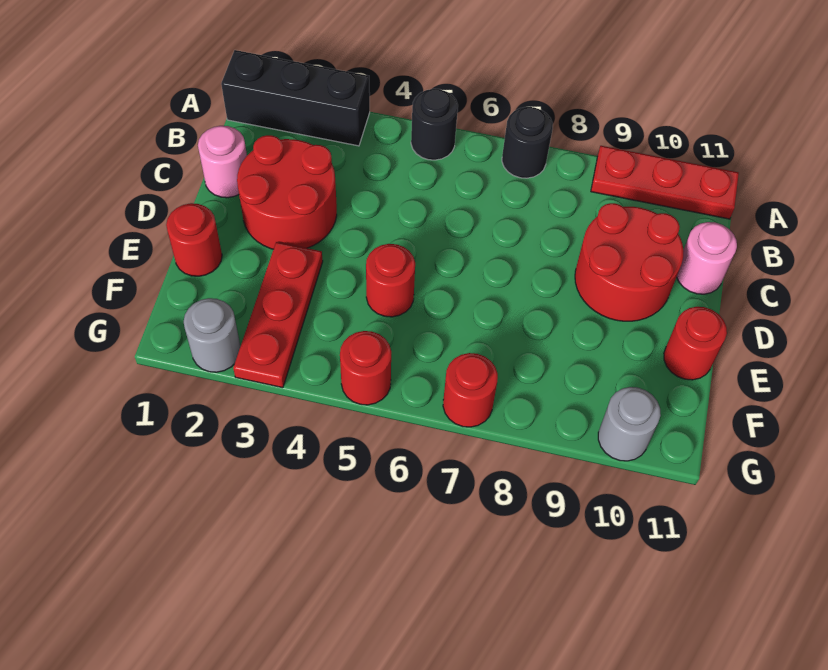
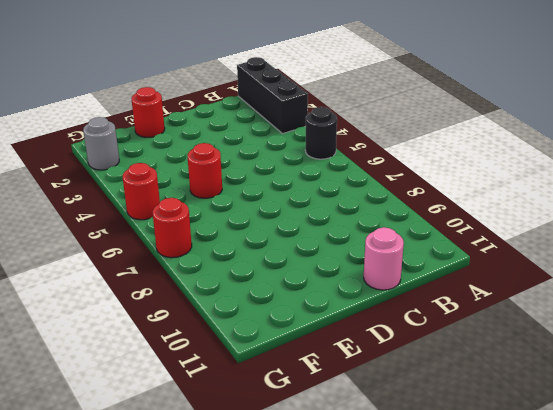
none -> black round brick A7 level 1
none -> red plate A9:A11 level 1
none -> pink round brick C1 level 1

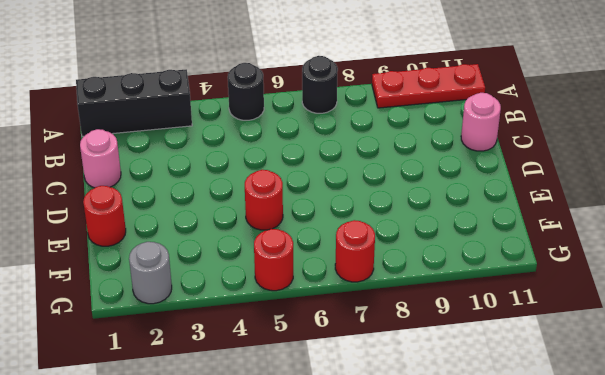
none -> red round brick C2:D3 level 1
none -> red round brick C9:D10 level 1
none -> red plate E3:G3 level 1

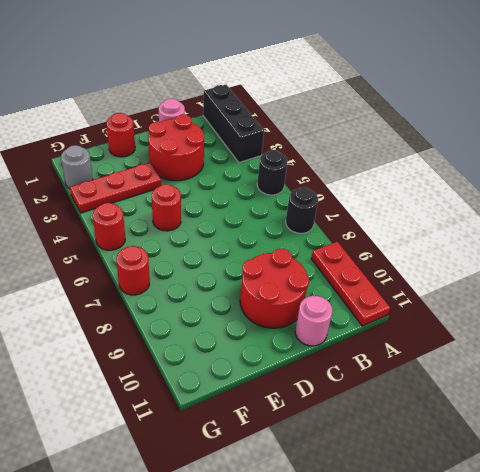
none -> red round brick E11 level 1
none -> grey round brick G10 level 1

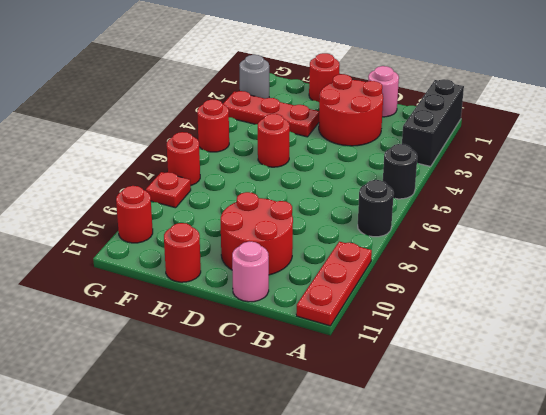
red plate G8 level 1 -> none
red round brick G10 level 1 -> grey round brick G10 level 1

